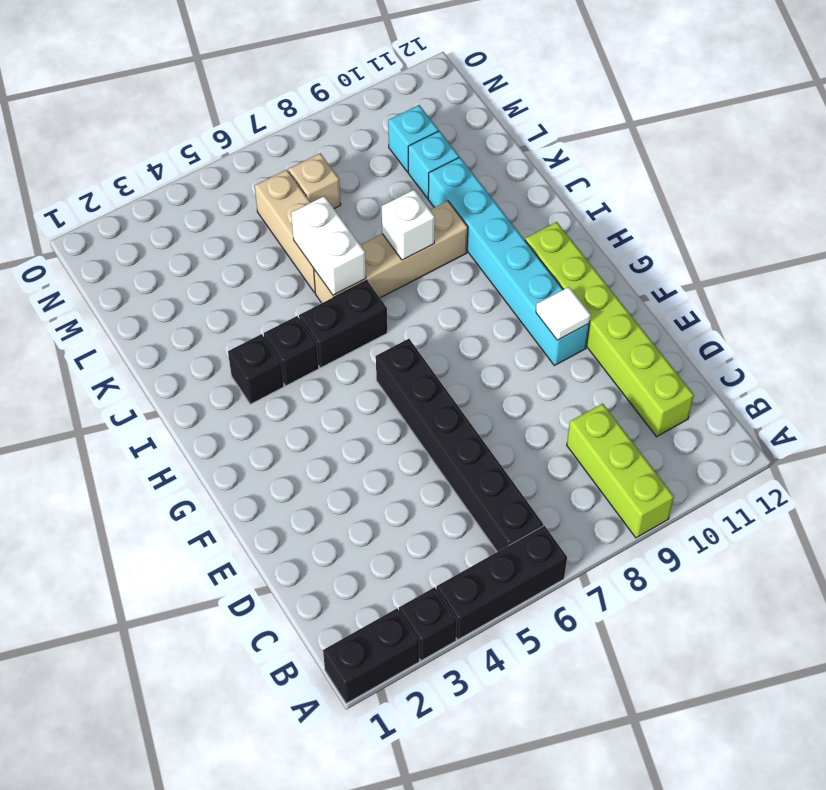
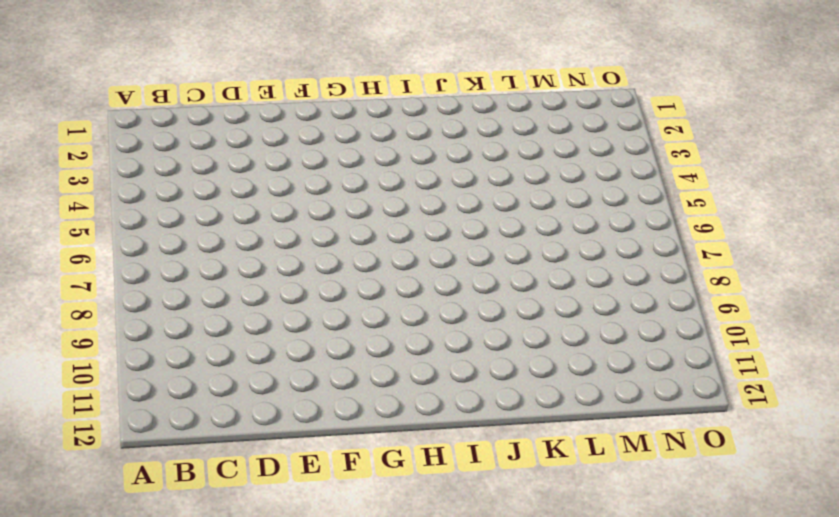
none -> black brick A1:A2 level 1
none -> black brick A3 level 1
none -> black brick A4:A6 level 1

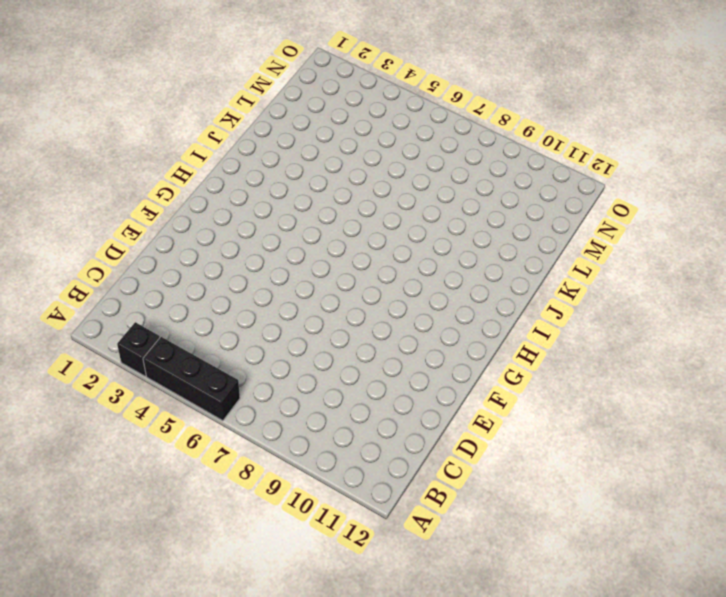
none -> black brick A1:A2 level 1
none -> lime brick A9:C9 level 1
none -> black brick B6:G6 level 1

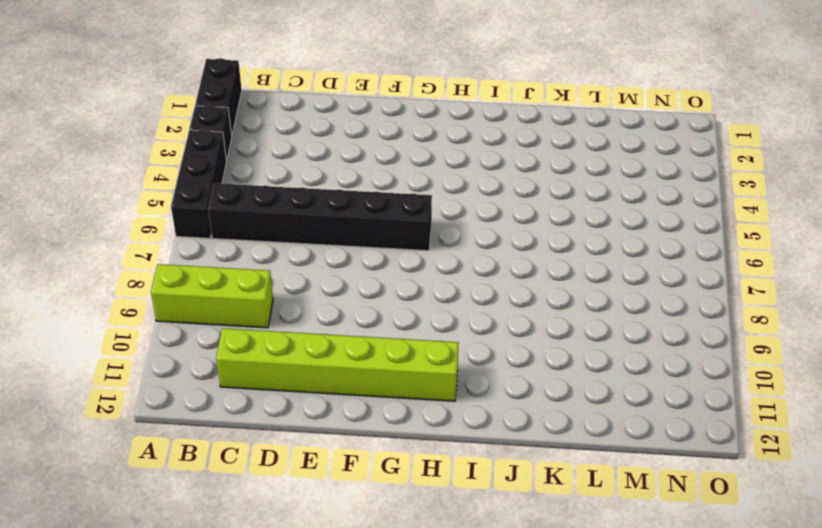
none -> cyan brick F10:K10 level 1
none -> black brick I3 level 1
none -> black brick I4 level 1

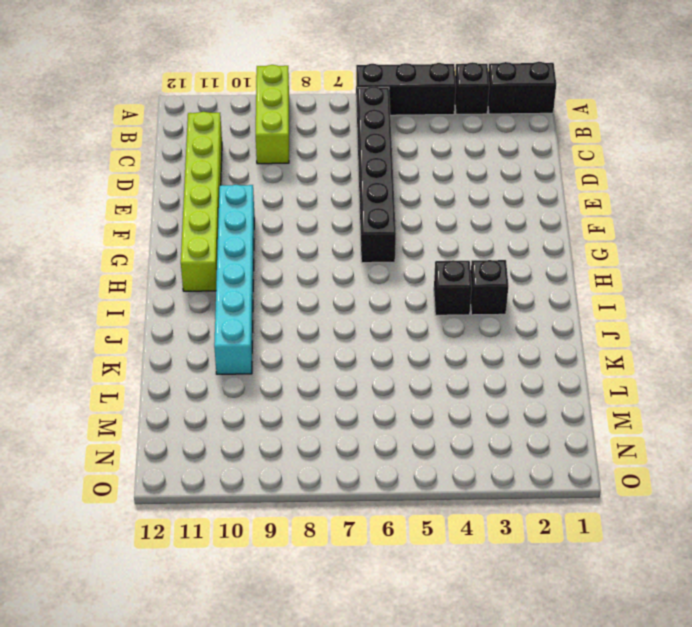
none -> black brick I5:I6 level 1
none -> tan brick J6:J9 level 1
none -> tan brick K6:M6 level 1

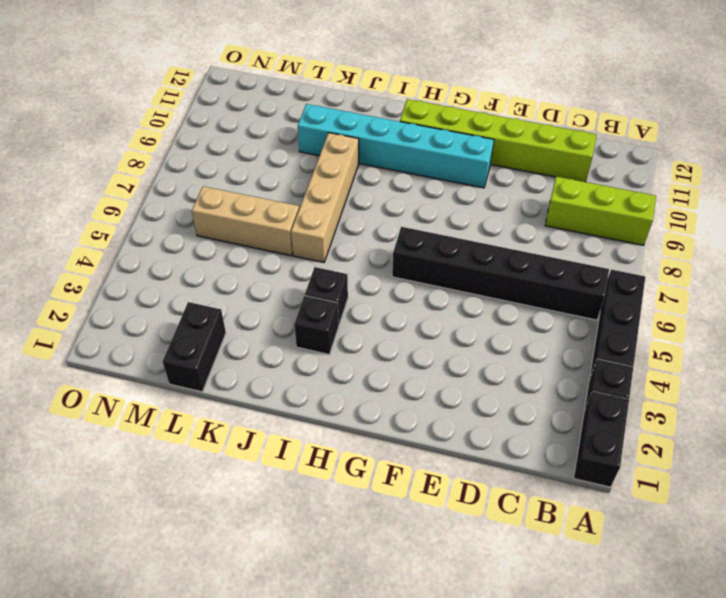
black brick L1:L2 level 1 -> black brick I5:I6 level 1
none -> cyan brick L10 level 1
none -> tan brick M7 level 1
none -> cyan brick M10 level 1

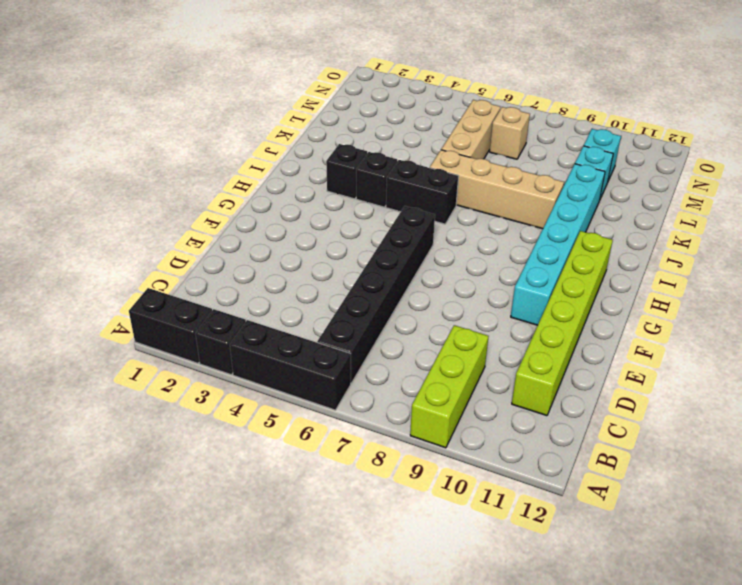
none -> white tile F10 level 2
none -> white brick J6:K6 level 2
none -> white brick J8 level 2

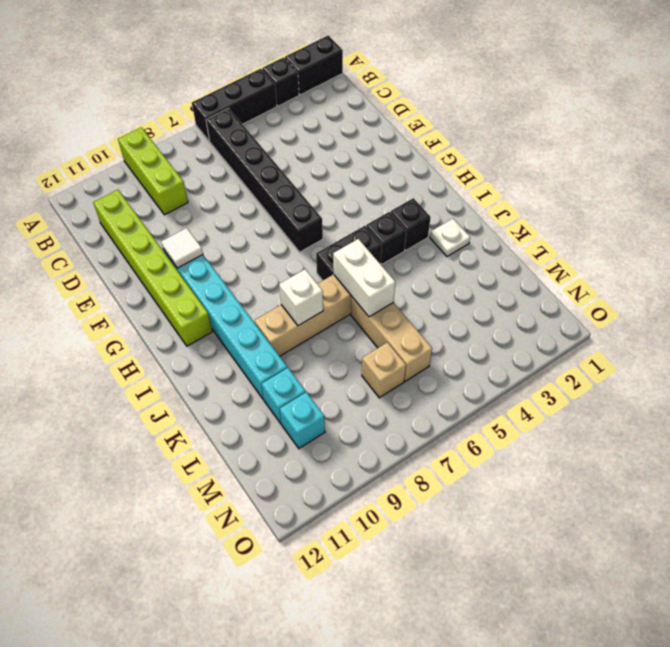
white plate J2 level 1 -> none

